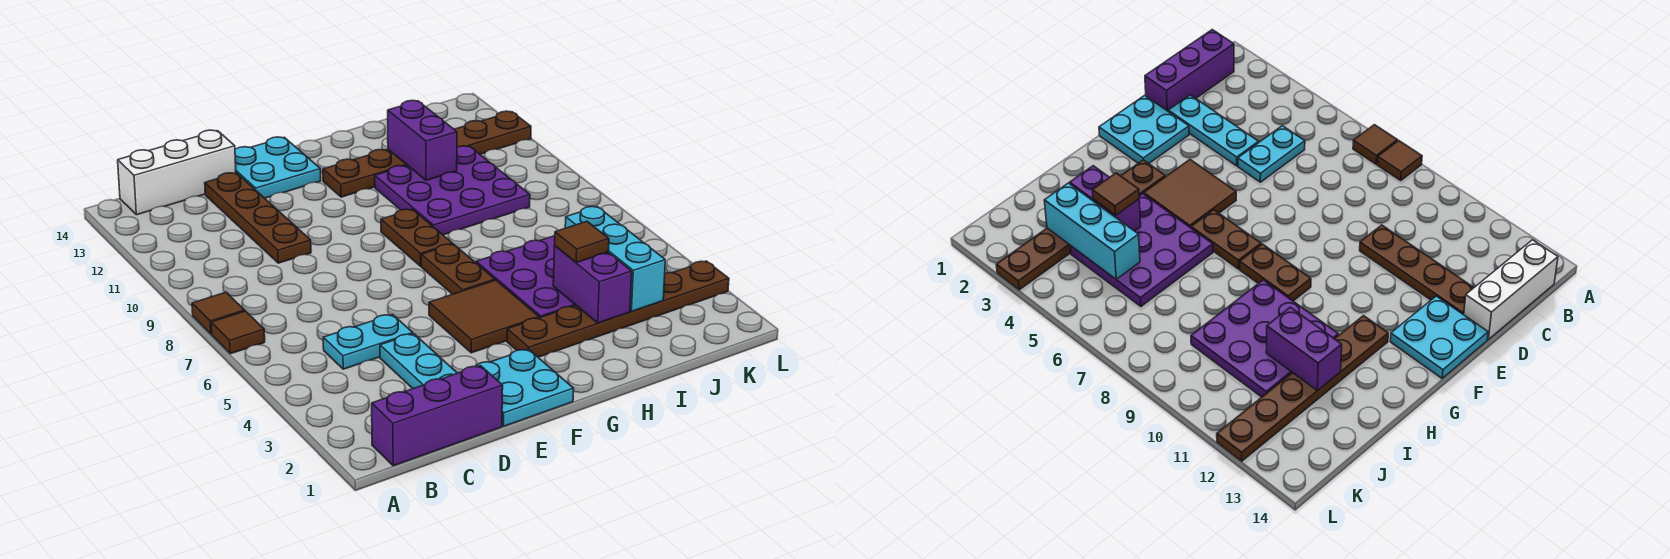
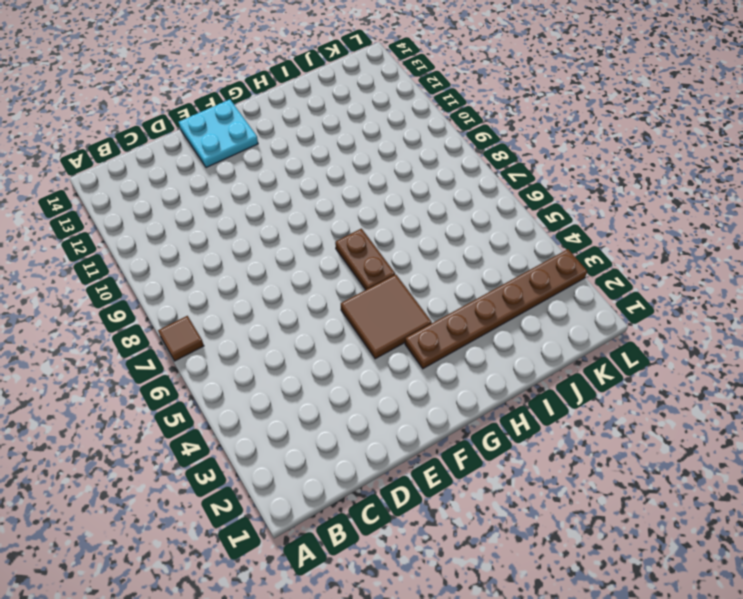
none -> brown tile A8 level 1
none -> purple brick B1:D1 level 1
none -> white brick B14:D14 level 1

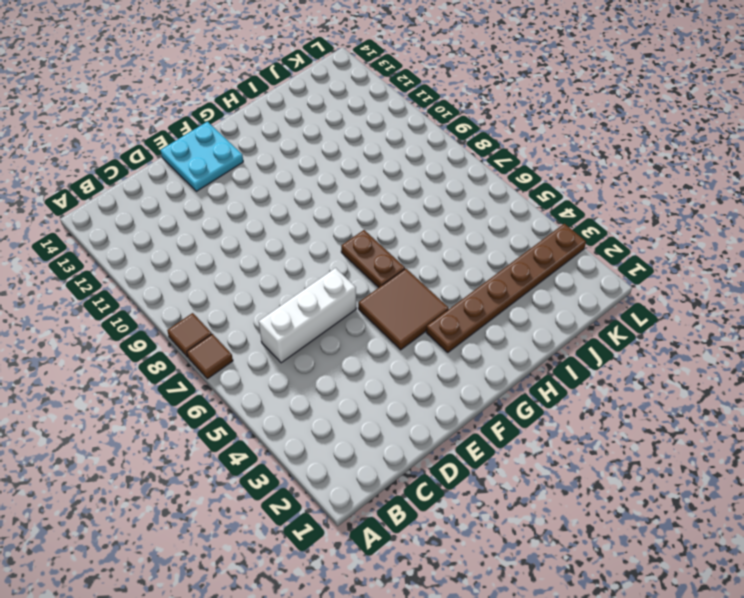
white brick C6:E6 level 1 -> white brick B14:D14 level 1
none -> purple brick B1:D1 level 1
none -> cyan plate C5:D5 level 1
none -> cyan plate D2:D4 level 1

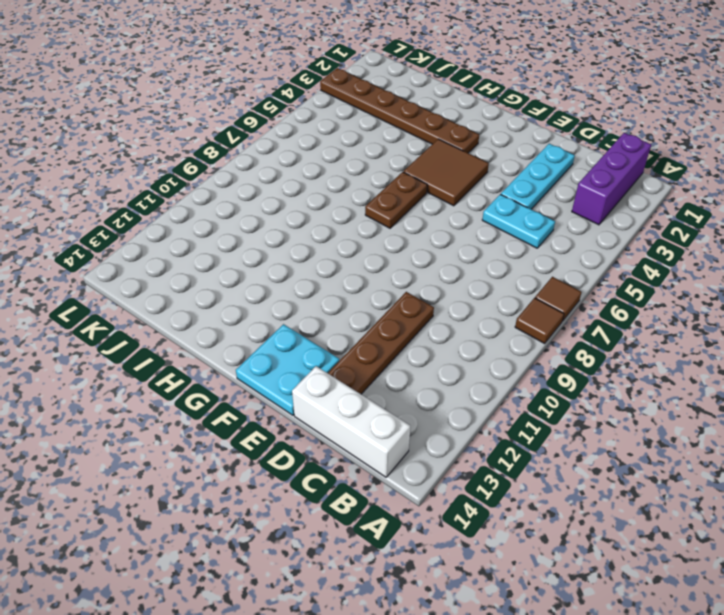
purple brick B1:B3 level 1 -> purple brick B1:D1 level 1
none -> cyan plate E1:F2 level 1
none -> brown plate G8:G9 level 1
none -> brown plate G12:L12 level 1

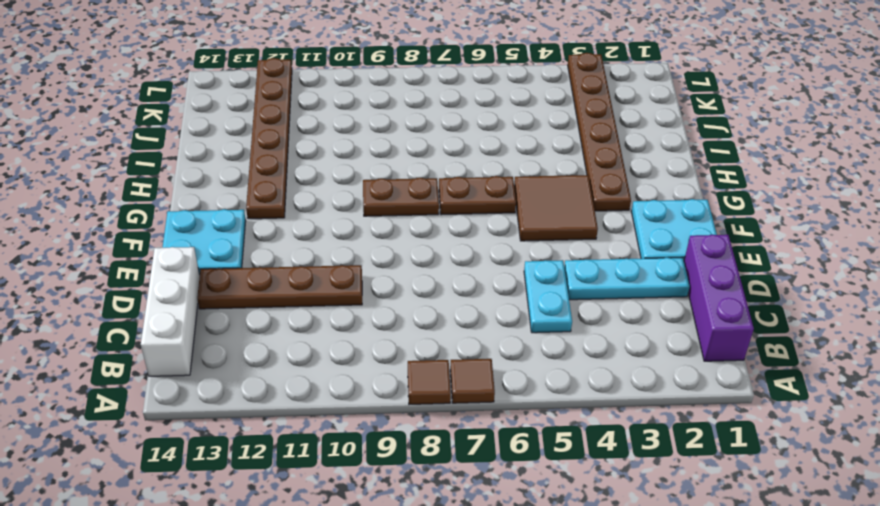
none -> purple plate H4:J6 level 1
none -> purple plate H9:J11 level 1
none -> purple brick I3:I4 level 2

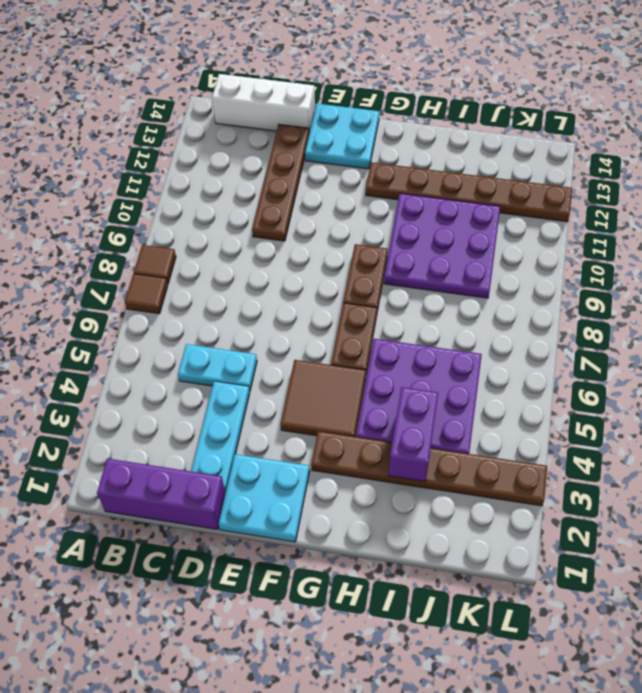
none -> purple brick I11:I12 level 2
none -> cyan brick J3:J5 level 2
none -> brown tile I4 level 3

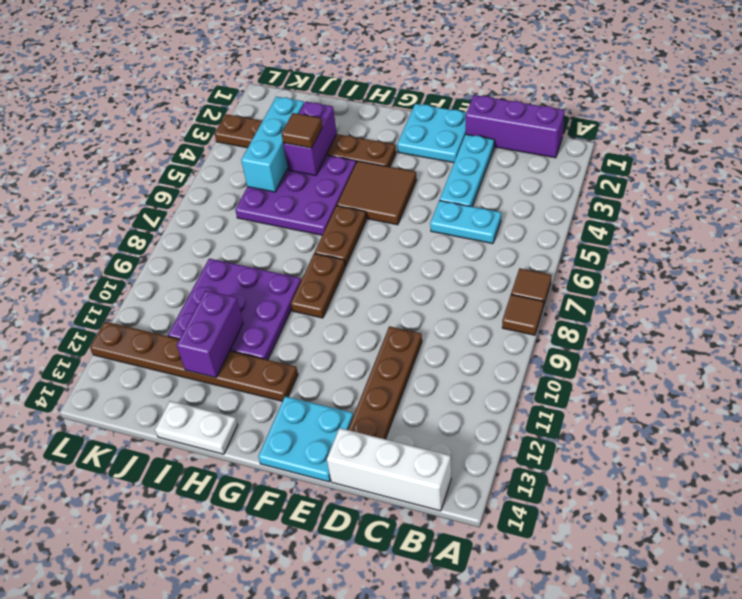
white plate H14:I14 level 1 -> none

